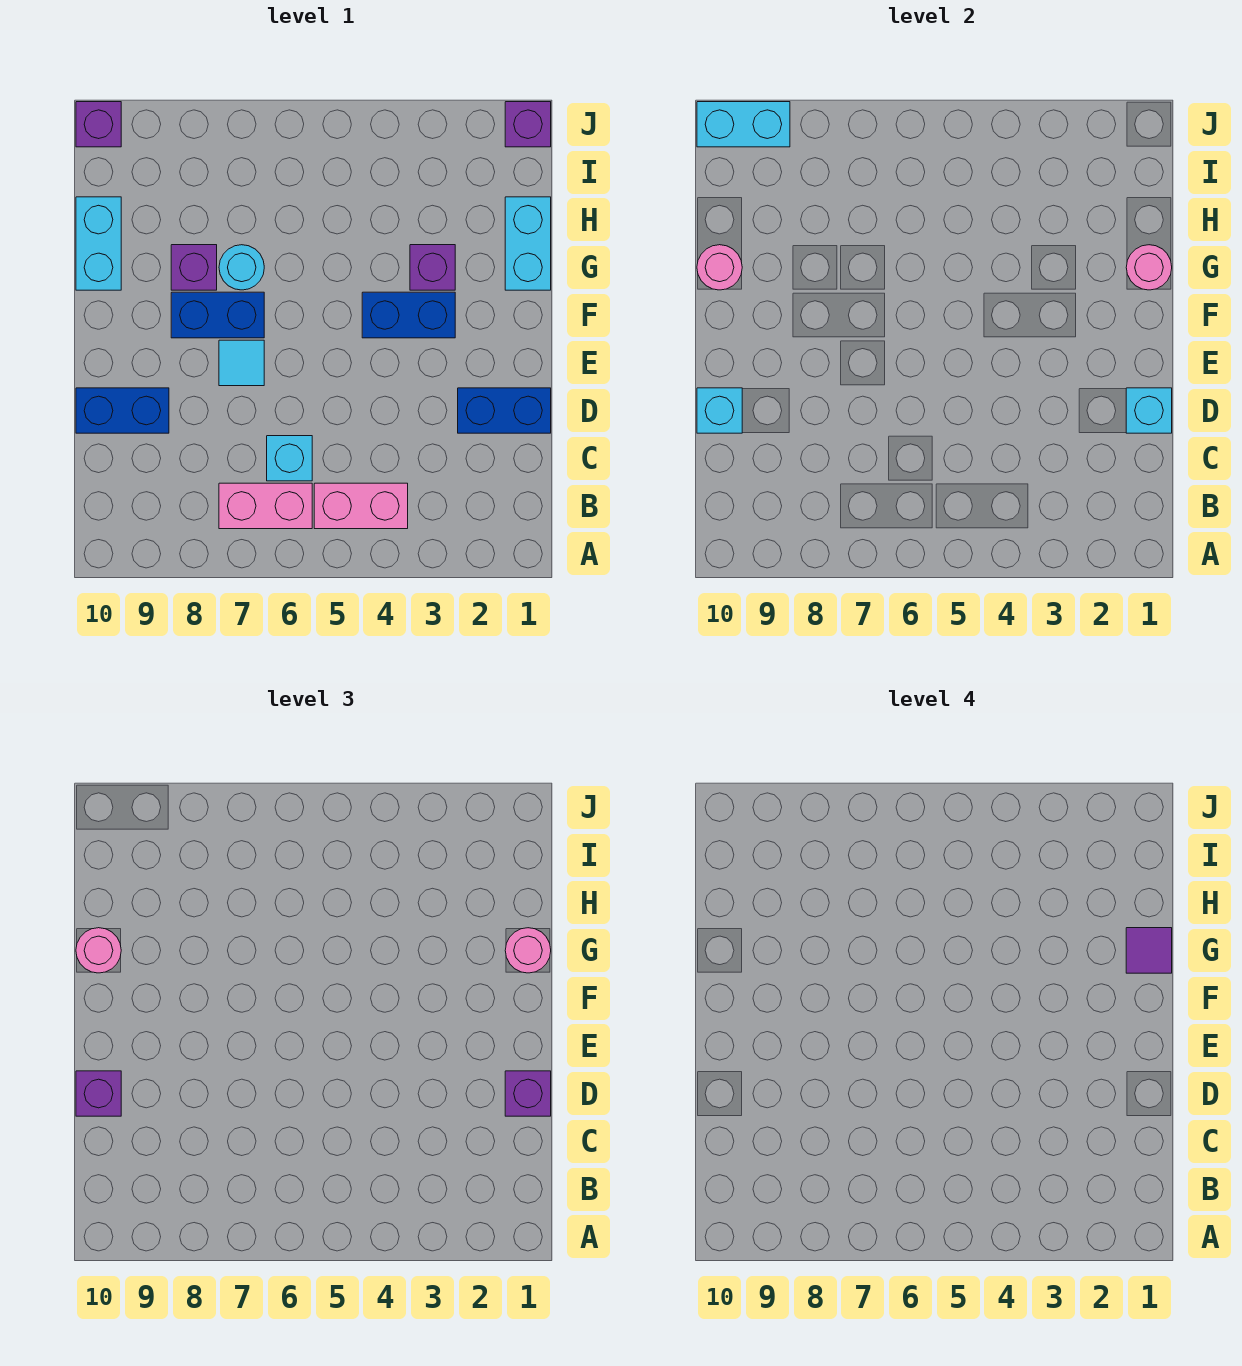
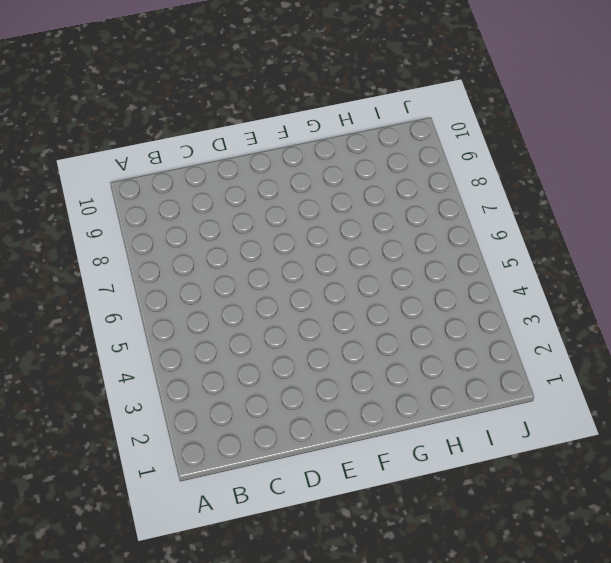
none -> pink brick B4:B5 level 1
none -> pink brick B6:B7 level 1
none -> cyan brick C6 level 1

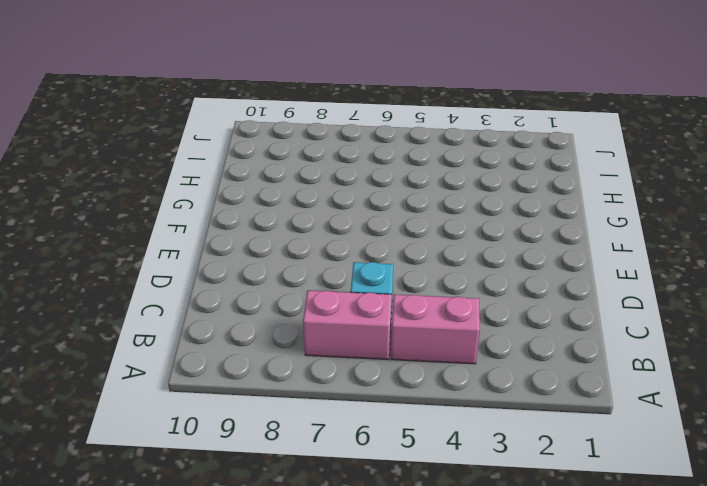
none -> blue brick D1:D2 level 1
none -> blue brick D9:D10 level 1
none -> cyan tile E7 level 1

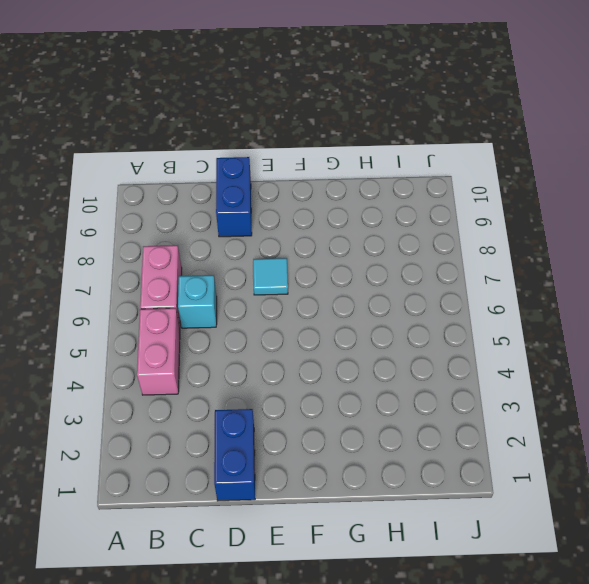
none -> blue brick F3:F4 level 1
none -> blue brick F7:F8 level 1
none -> cyan brick G1:H1 level 1

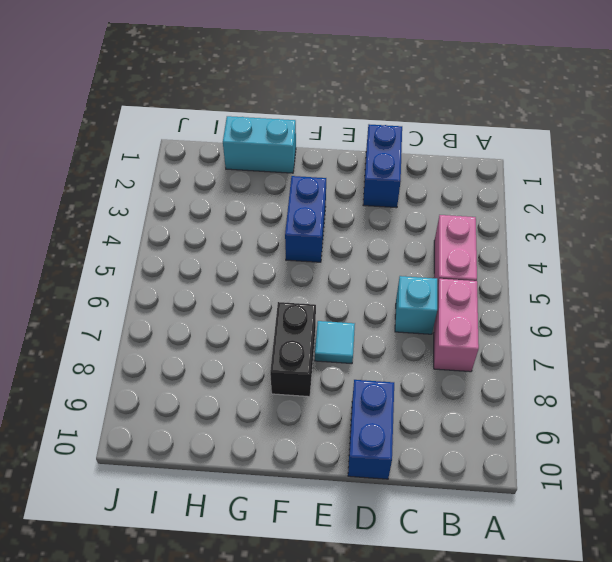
black brick F7:F8 level 1 -> blue brick F7:F8 level 1
none -> purple brick G3 level 1
none -> cyan round brick G7 level 1
none -> purple brick G8 level 1

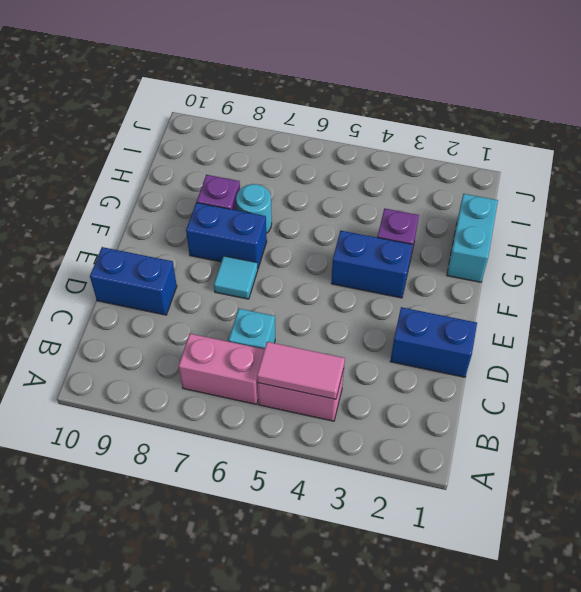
pink tile B4:B5 level 2 -> none
none -> cyan brick G10:H10 level 1
none -> purple brick J1 level 1
none -> purple brick J10 level 1

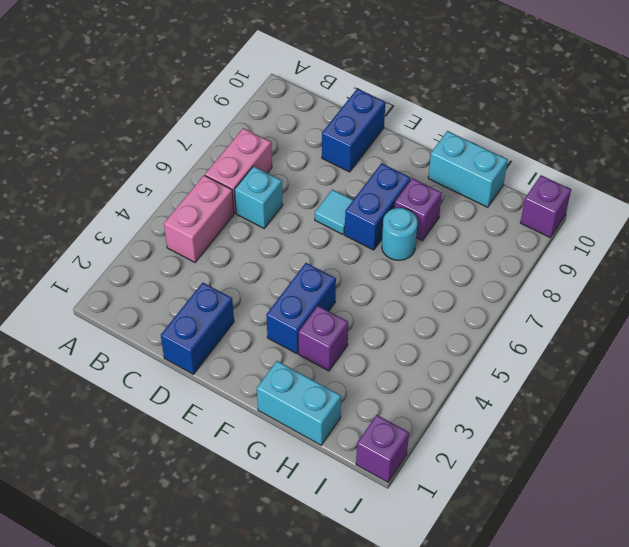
none -> cyan brick D1 level 2
none -> cyan brick D10 level 2
none -> pink round brick G1 level 2

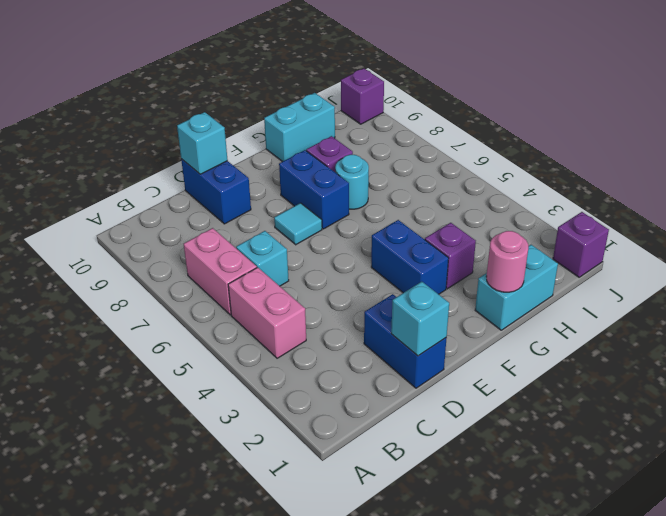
none -> pink round brick G10 level 2
none -> cyan brick J9:J10 level 2
none -> purple brick D1 level 3

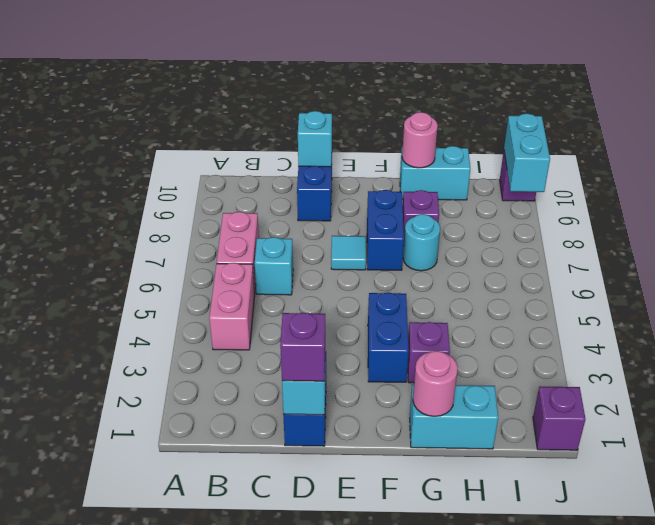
none -> purple brick D10 level 3
none -> pink round brick G1 level 3
none -> pink round brick G10 level 3

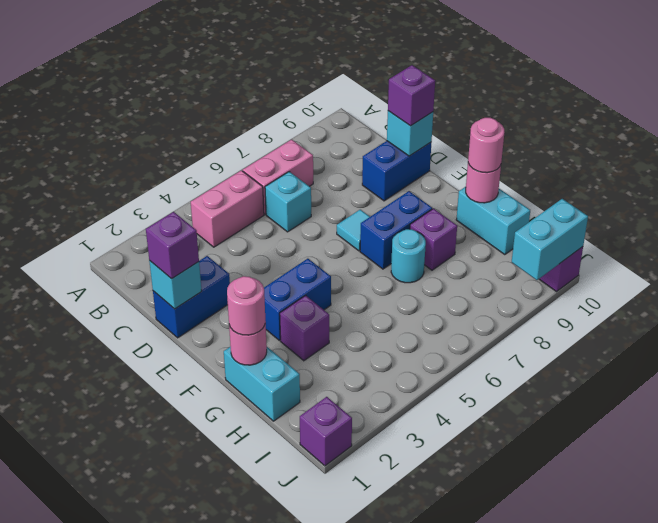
none -> purple tile G1 level 4

